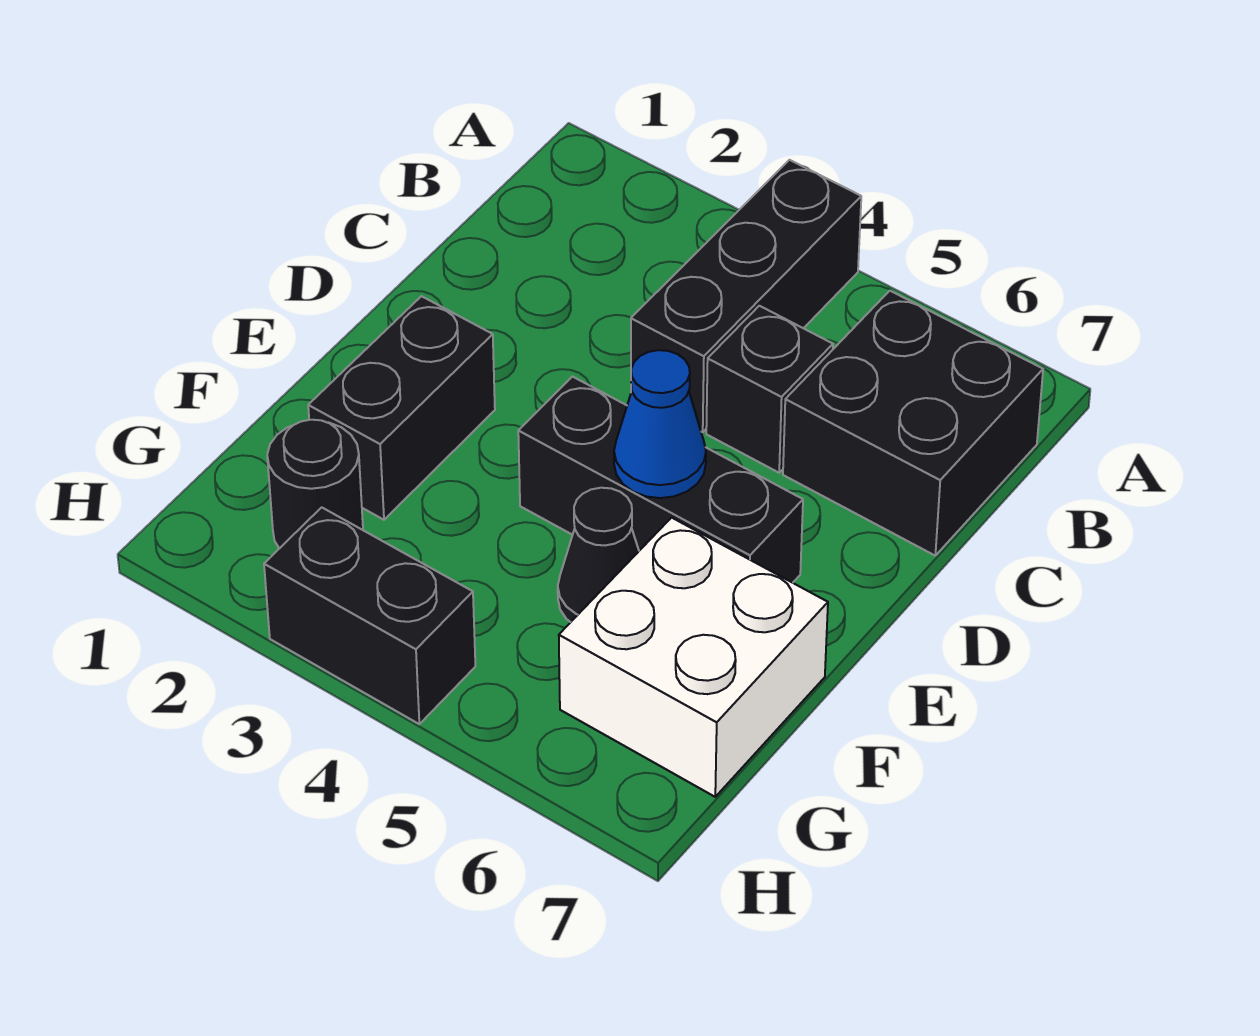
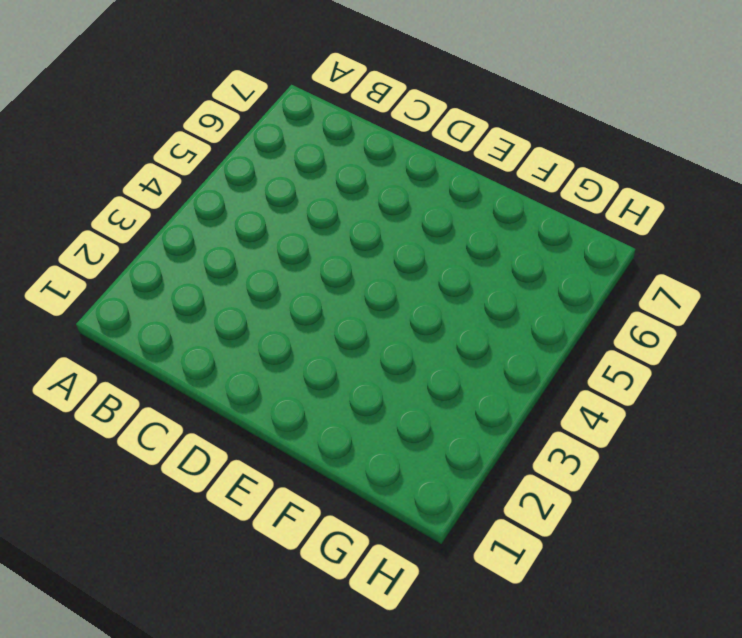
none -> black brick A4:C4 level 1
none -> black brick B6:C7 level 1

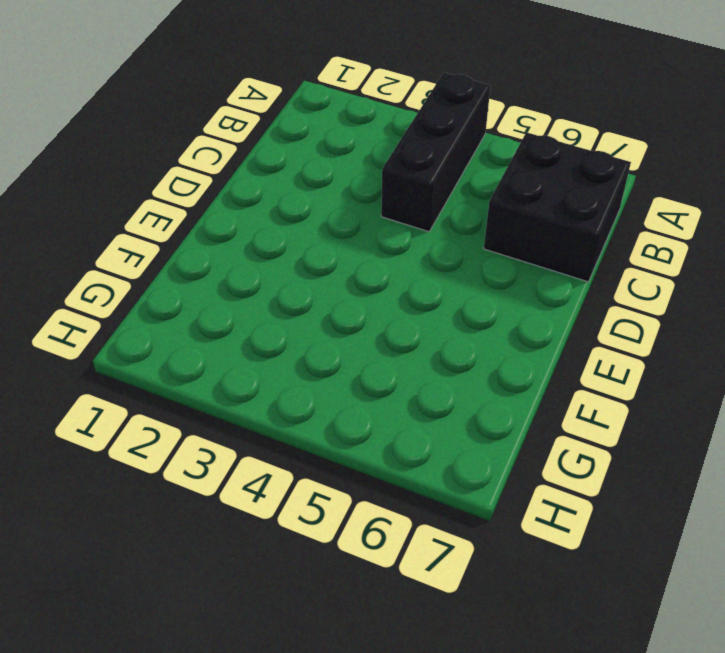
none -> black brick C5 level 1
none -> black brick E2:F2 level 1

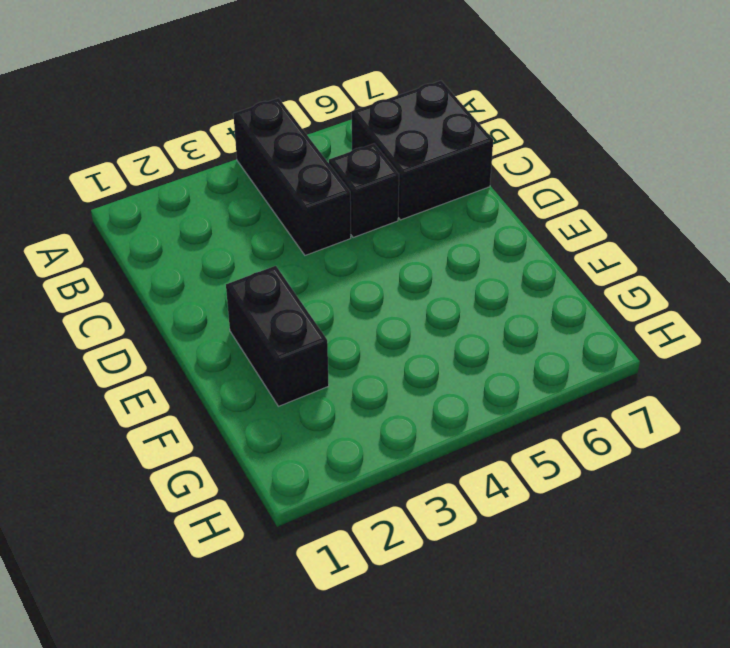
none -> black brick E4:E6 level 1
none -> black cone F5 level 1

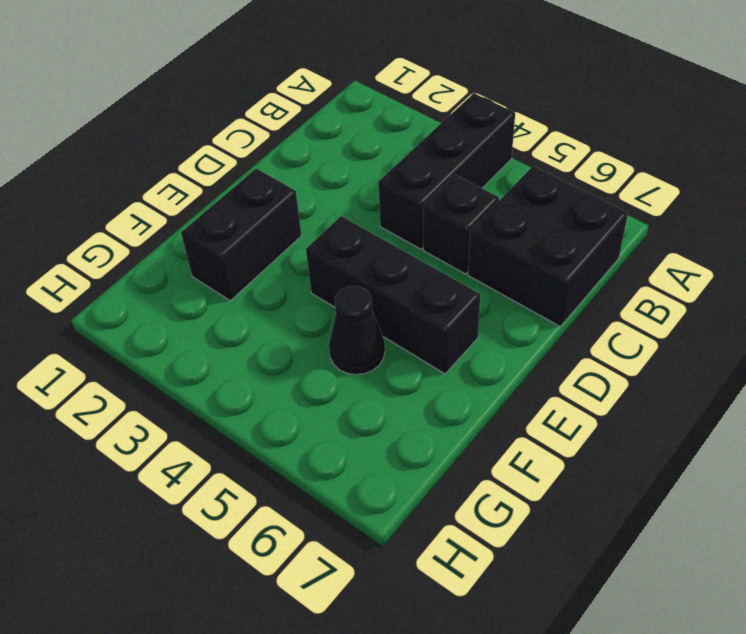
none -> white brick F6:G7 level 1
none -> black round brick G2 level 1

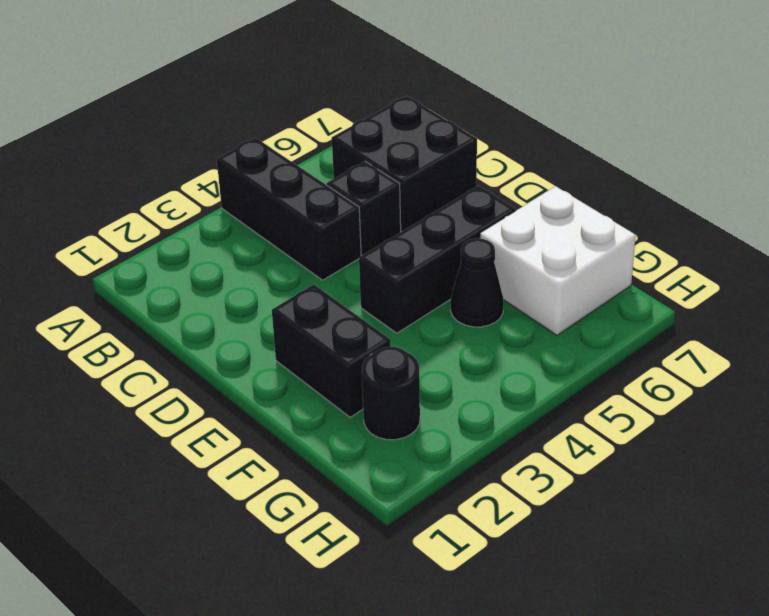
none -> black brick H3:H4 level 1
none -> blue cone E5 level 2

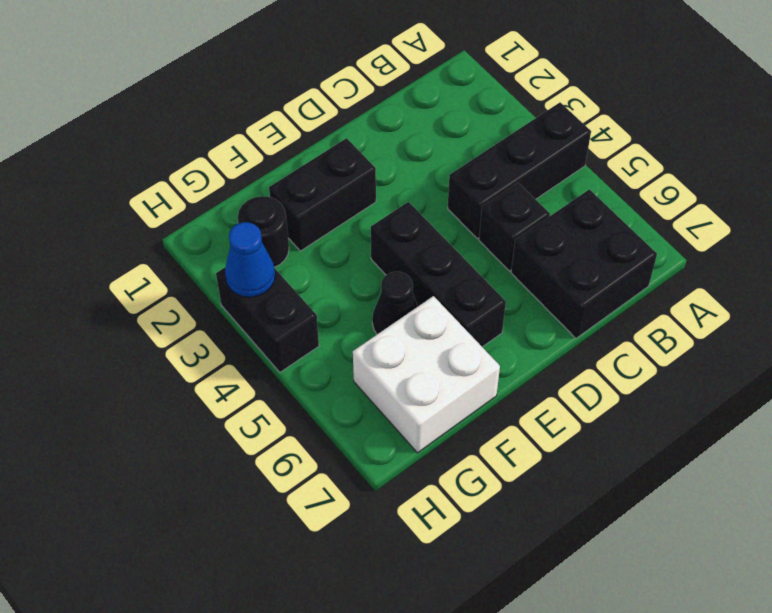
blue cone H3 level 2 -> blue cone E5 level 2

